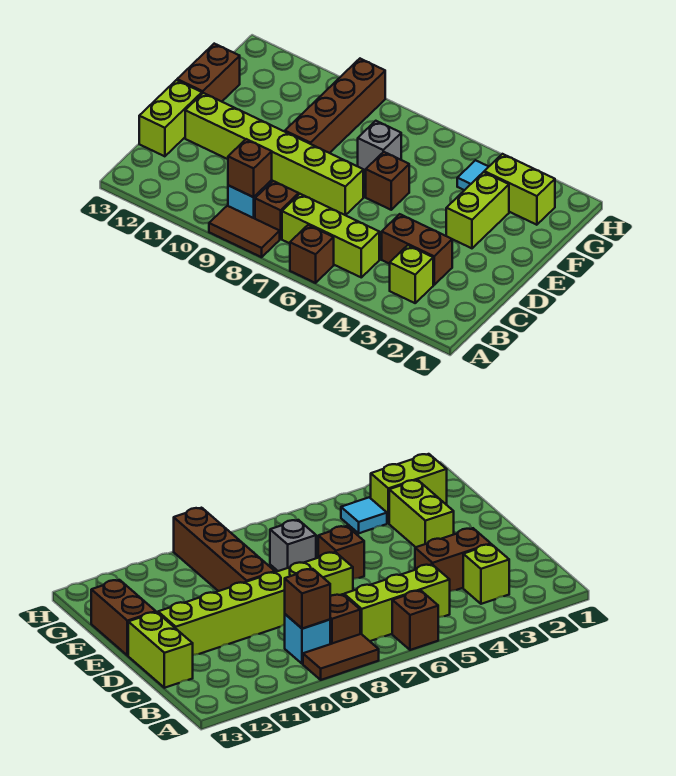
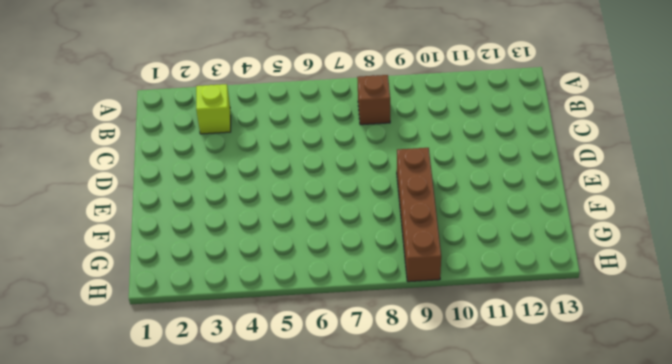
none -> brown brick A6 level 1
none -> brown tile A8:A9 level 1
none -> lime brick B5:B7 level 1

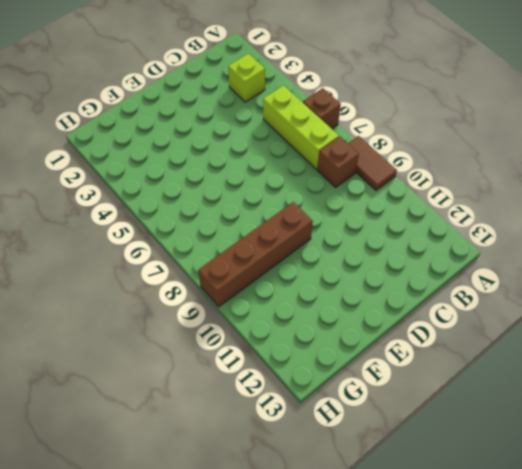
none -> cyan brick B9 level 1
none -> brown brick C3:C4 level 1
none -> lime brick C13:D13 level 1

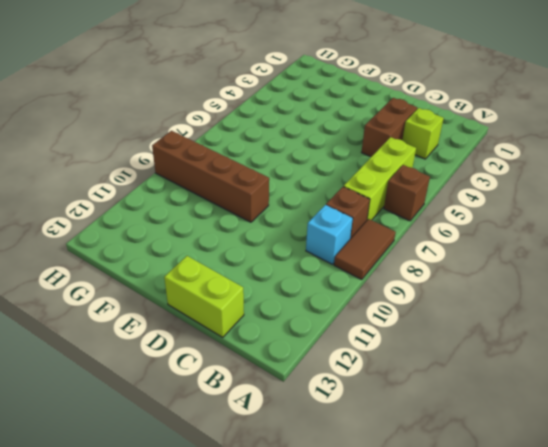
none -> lime brick D7:D12 level 1
none -> lime brick E3:F3 level 1
none -> brown brick E6 level 1

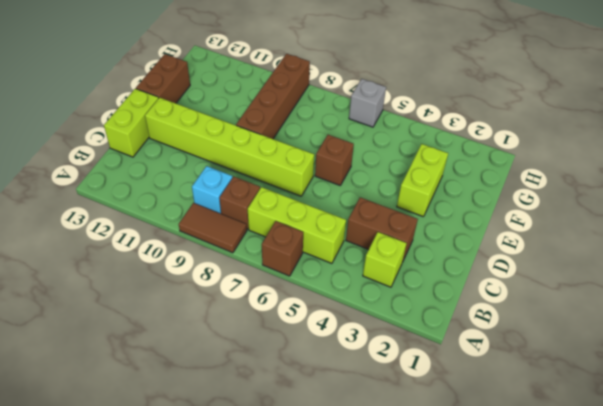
grey brick H6 level 1 -> grey brick F7 level 1
none -> lime brick G2:G3 level 1
none -> cyan tile G4 level 1
none -> brown brick B9 level 2

